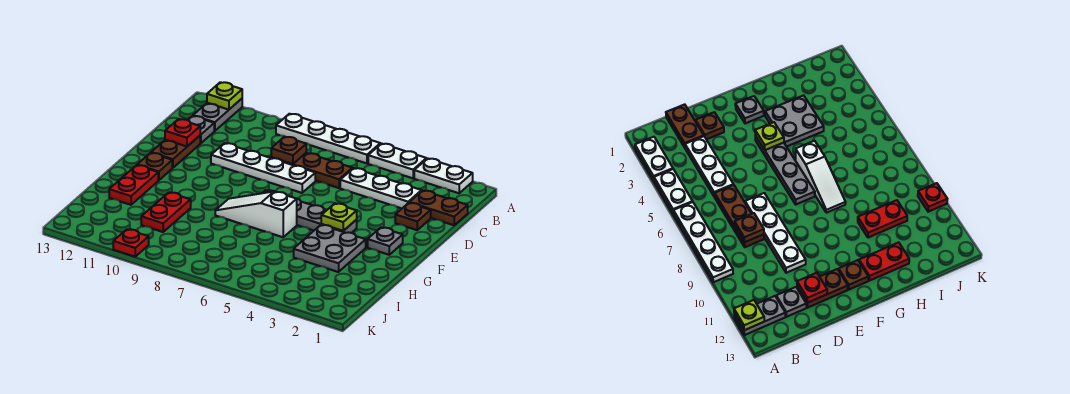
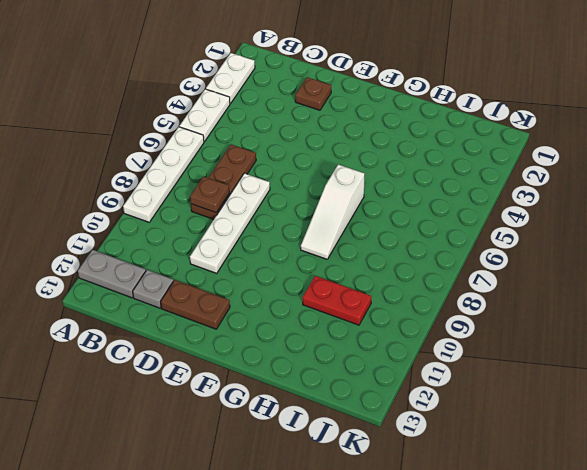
none -> brown plate C1:C2 level 1
none -> white plate C3:C5 level 1
none -> grey plate F2 level 1

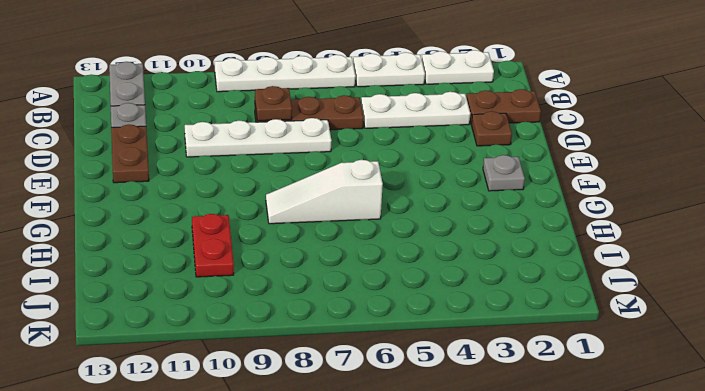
none -> grey plate F4:F7 level 1
none -> brown plate F12 level 1
none -> grey plate G3:H4 level 1

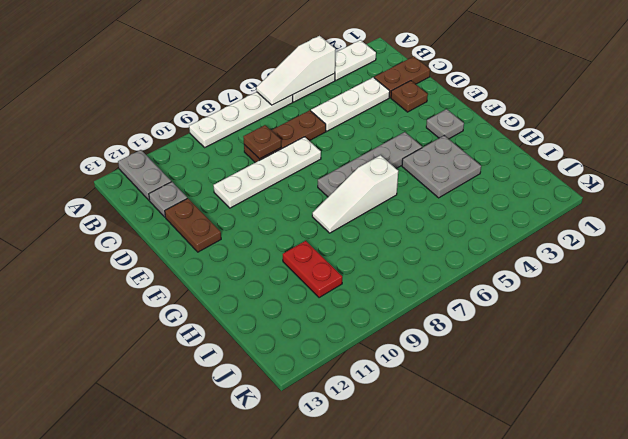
white slope A4:A6 level 2 top 4 -> none
none -> brown plate F12 level 1
none -> red plate G12:H12 level 1
none -> red plate K10 level 1

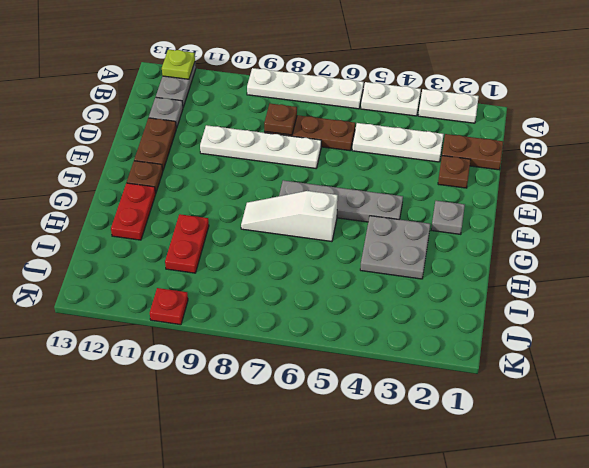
none -> red plate D12 level 2
none -> lime plate F4 level 2

